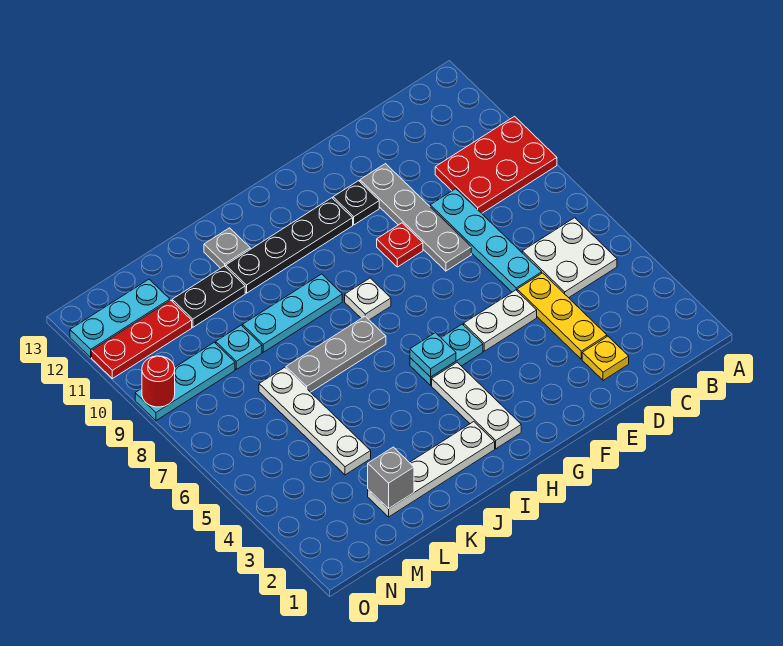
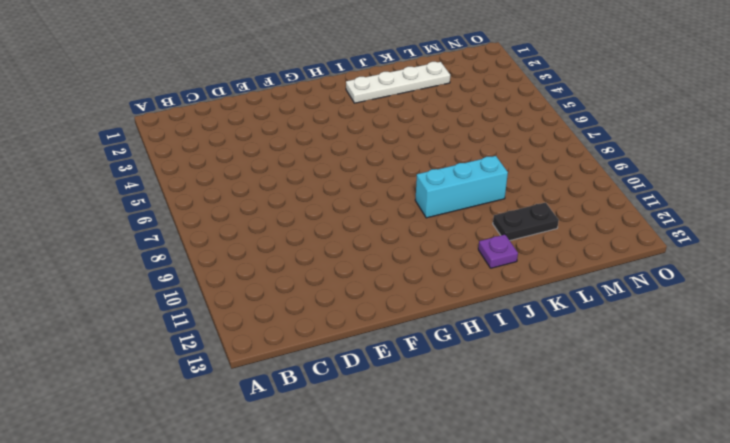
cyan brick I9:K9 level 1 -> cyan plate I9:K9 level 1
purple plate J12 level 1 -> grey plate J12 level 1
none -> red plate A9:C10 level 1
none -> white plate B5:C6 level 1
none -> yellow plate D2 level 1

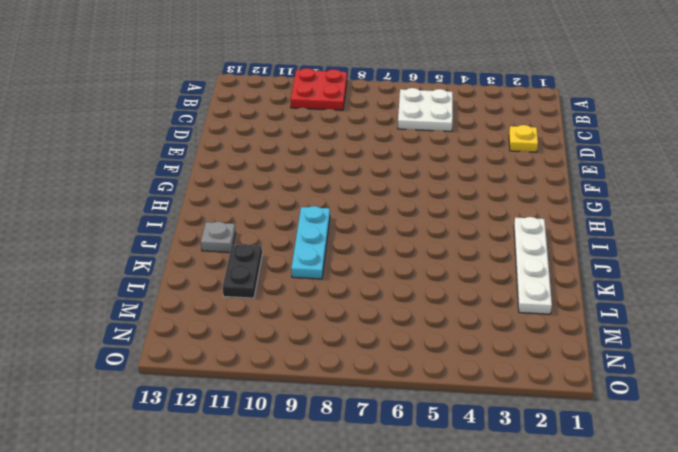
red plate A9:B10 level 1 -> red plate A9:C10 level 1
none -> yellow plate D3:D5 level 1
none -> cyan plate D6:D9 level 1
none -> white plate E5:F5 level 1

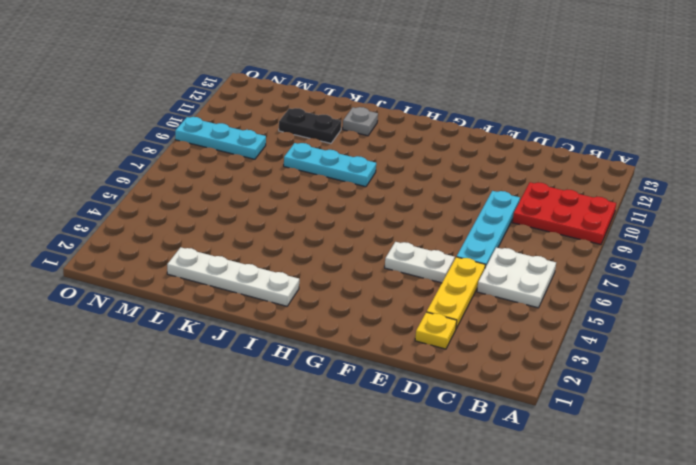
none -> grey plate E8:E11 level 1
none -> red plate F9 level 1
none -> black plate F11 level 1

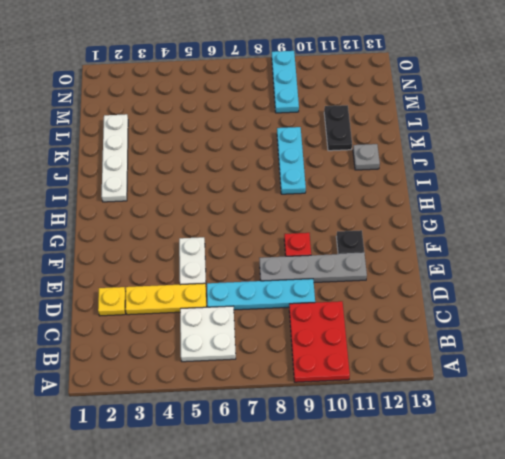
none -> cyan plate G5:H5 level 1
none -> black plate G11:J11 level 1
none -> white plate H2:H4 level 1

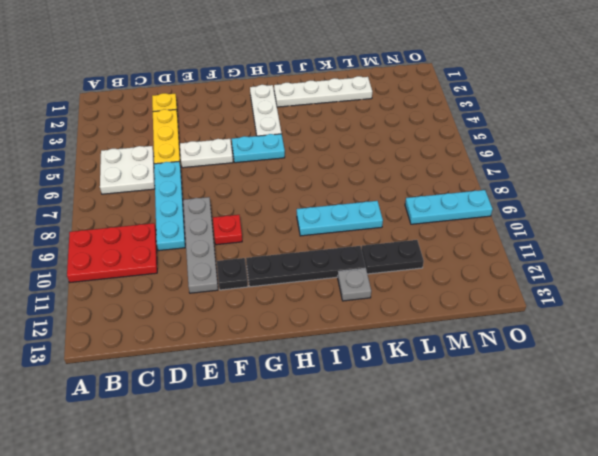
none -> white plate H8 level 1
none -> grey plate I7:K7 level 1
none -> white plate L4:L7 level 1

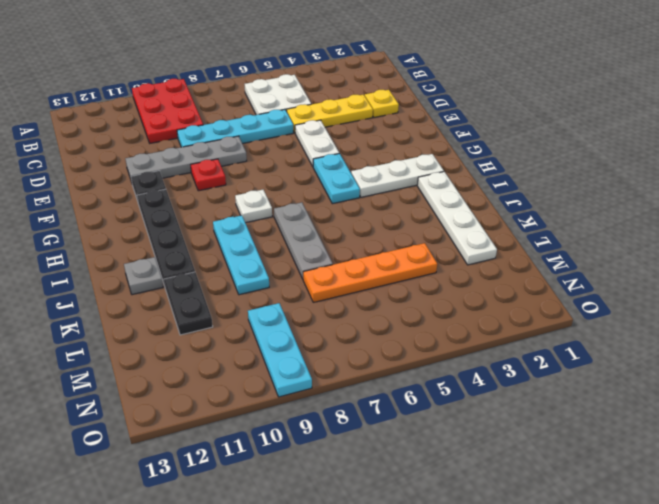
orange plate L4:L7 level 1 -> white plate L4:L7 level 1
none -> cyan plate L9 level 1
none -> red plate M11:O11 level 1
none -> cyan plate M12:O12 level 1

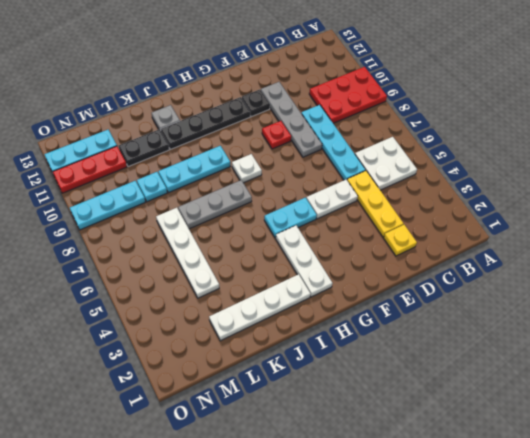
none -> cyan plate H5 level 2
none -> grey brick L2 level 2
none -> red round brick O9 level 2

